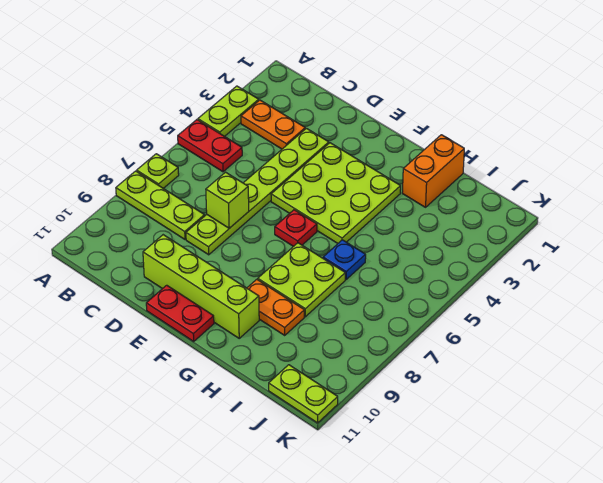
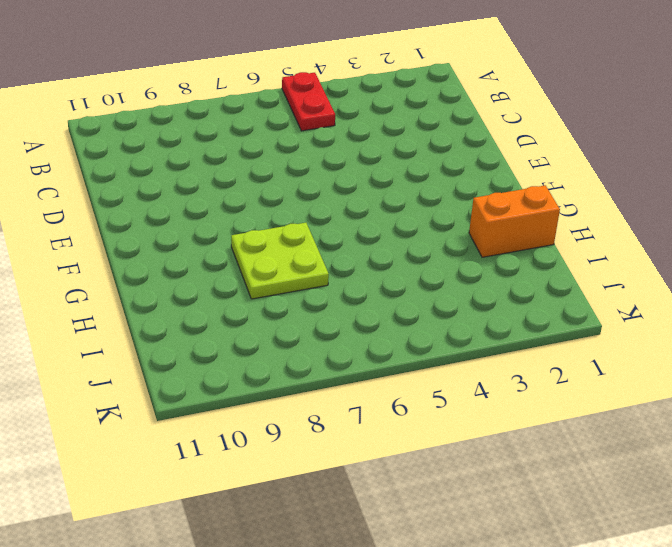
none -> lime plate A3:A4 level 1
none -> lime plate A7 level 1
none -> lime plate A8:C8 level 1

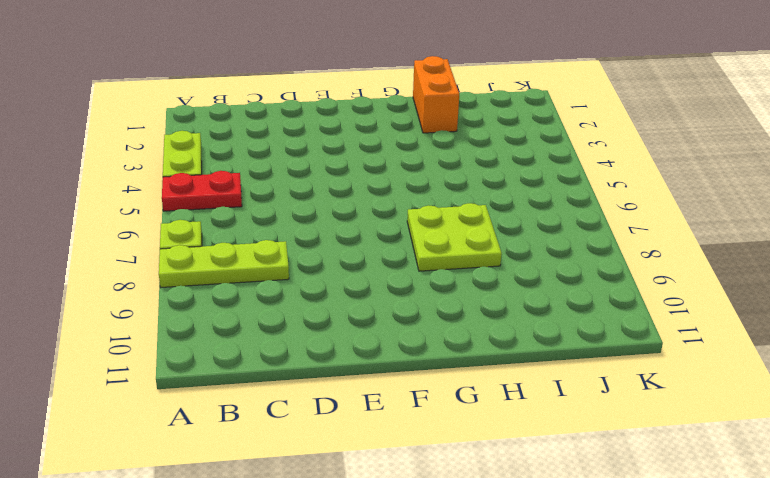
none -> orange plate B3:C3 level 1
none -> lime plate D3:D8 level 1
none -> lime brick D10:G10 level 1

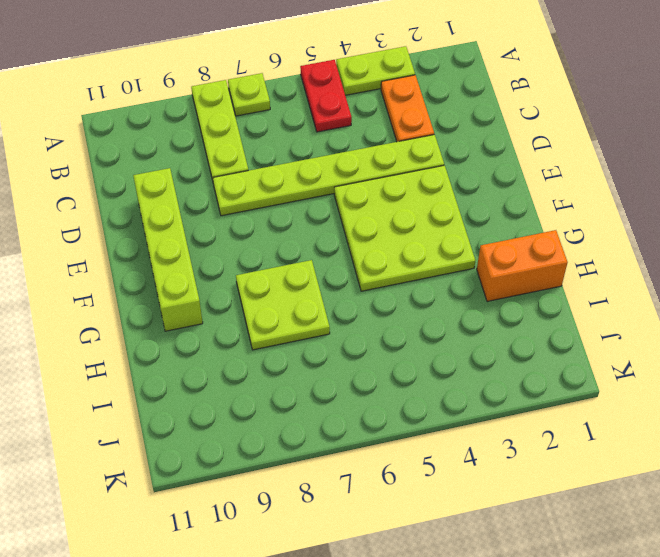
none -> red plate E11:F11 level 1
none -> red plate F6 level 1
none -> orange plate G9:H9 level 1

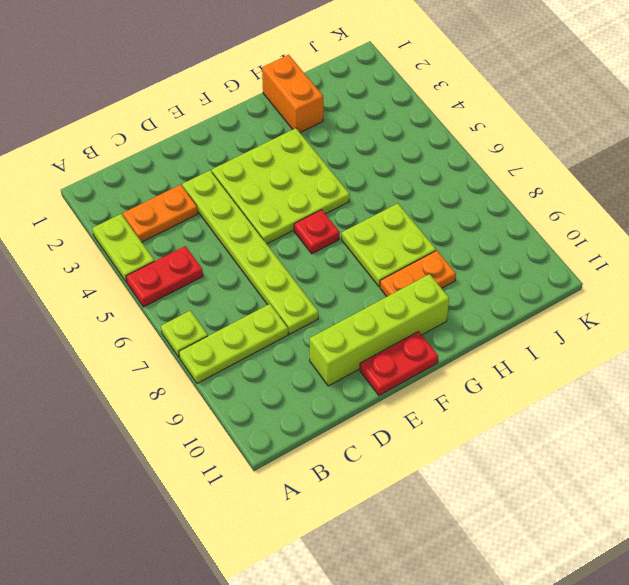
none -> blue plate H6 level 1
none -> lime plate J11:K11 level 1
none -> lime brick D7 level 2

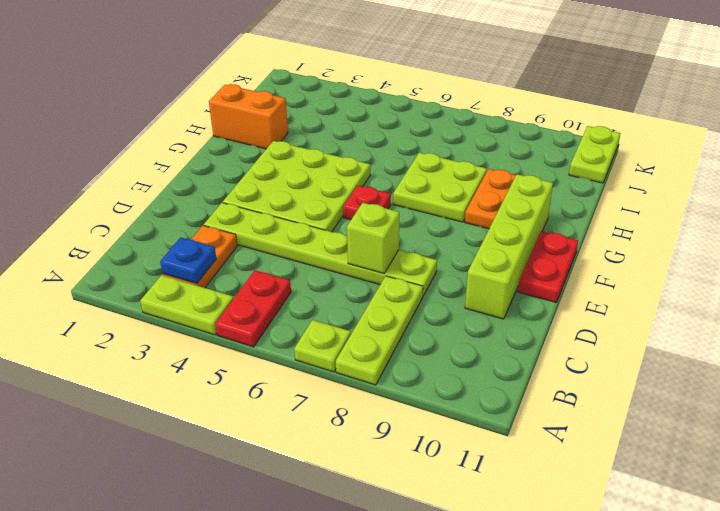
blue plate B3 level 2 -> blue plate H6 level 1

